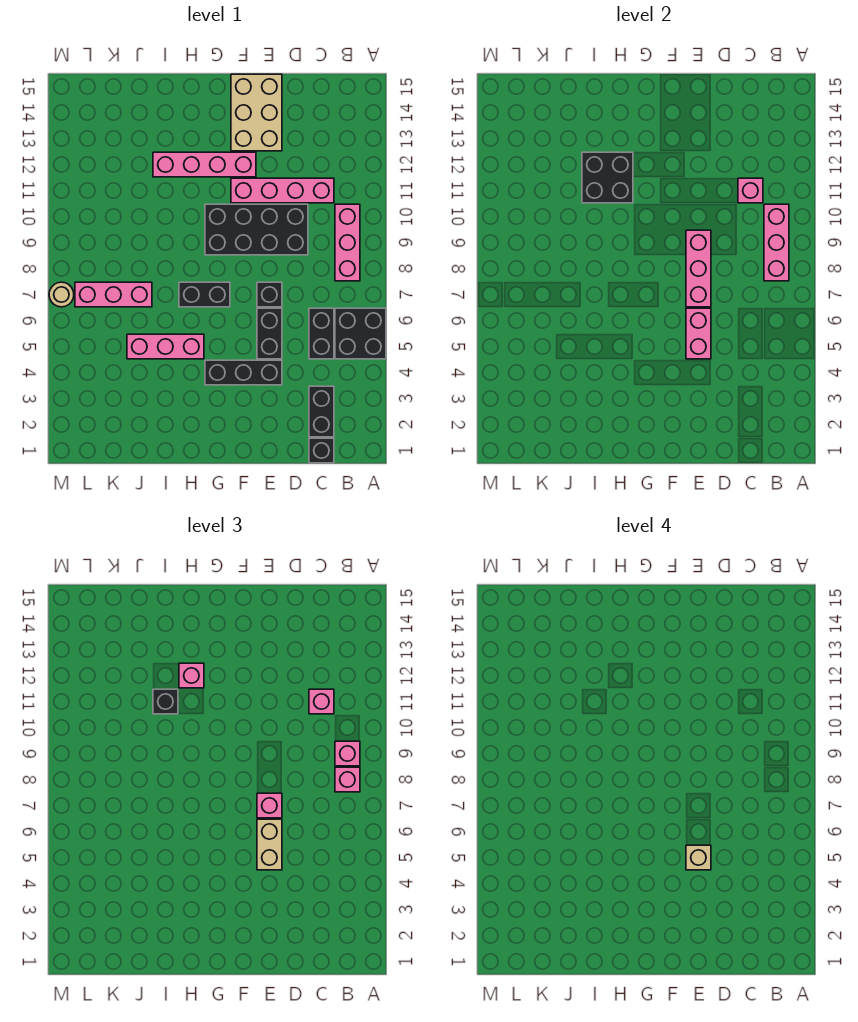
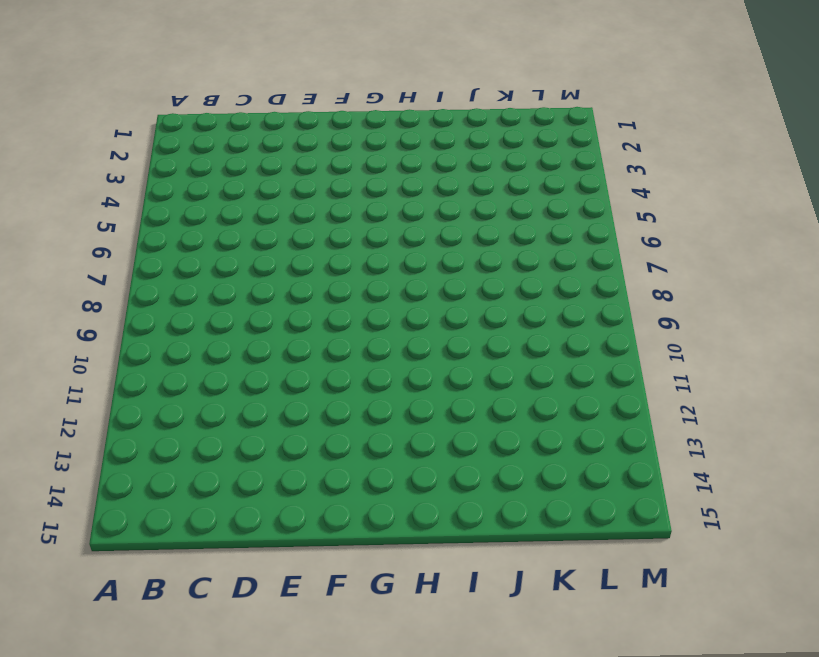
none -> black brick A5:B6 level 1
none -> pink brick B8:B10 level 1
none -> black brick C1 level 1

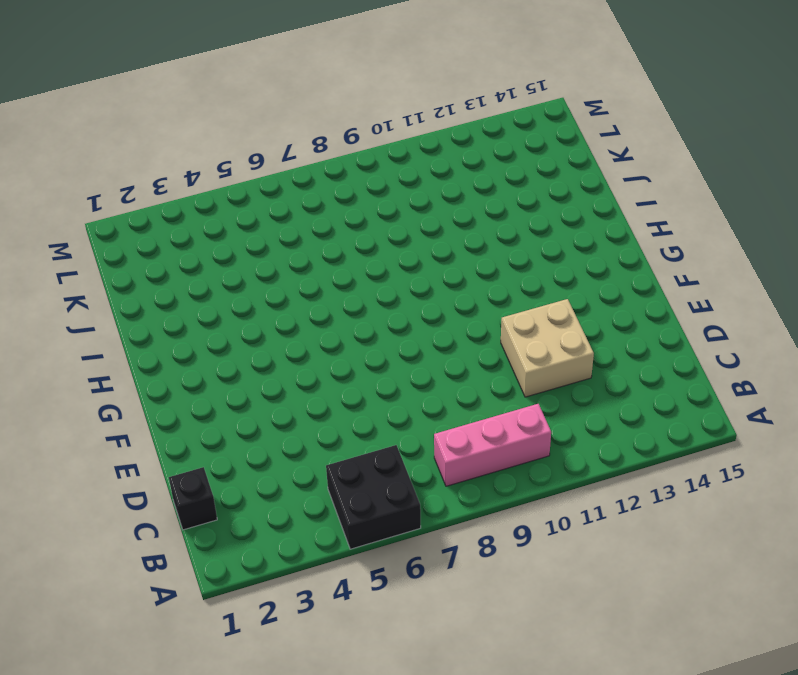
tan brick D11:E12 level 1 -> pink brick C11:F11 level 1
none -> black brick C2:C3 level 1
none -> black brick C5:C6 level 1
none -> black brick D9:G10 level 1

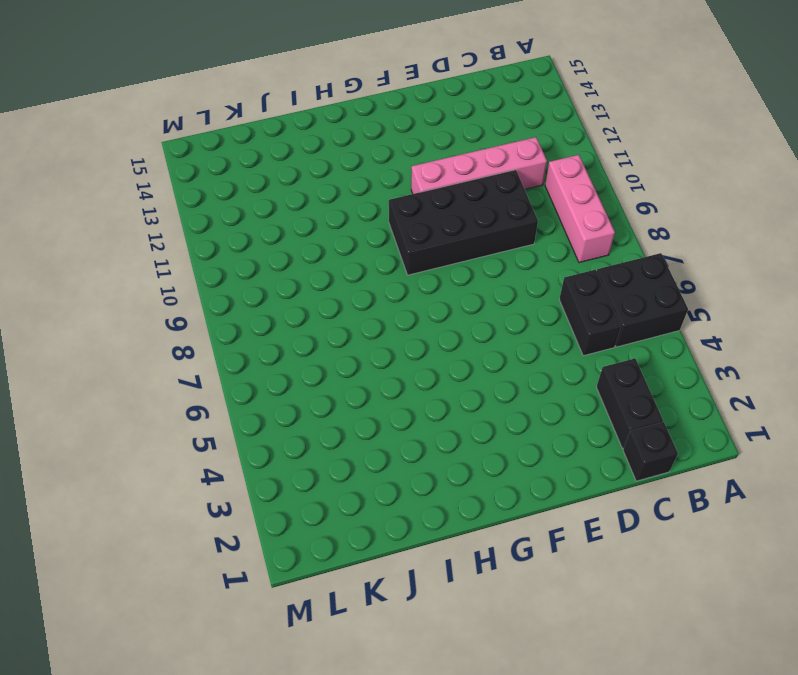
none -> black brick E4:G4 level 1
none -> black brick E5:E6 level 1
none -> black brick E7 level 1

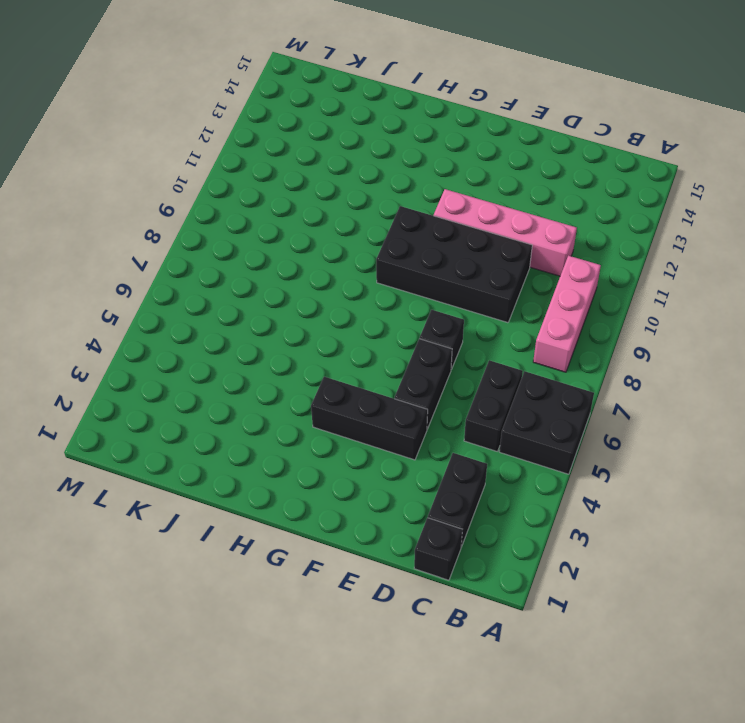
none -> tan brick E13:F15 level 1
none -> pink brick F12:I12 level 1
none -> black brick G7:H7 level 1

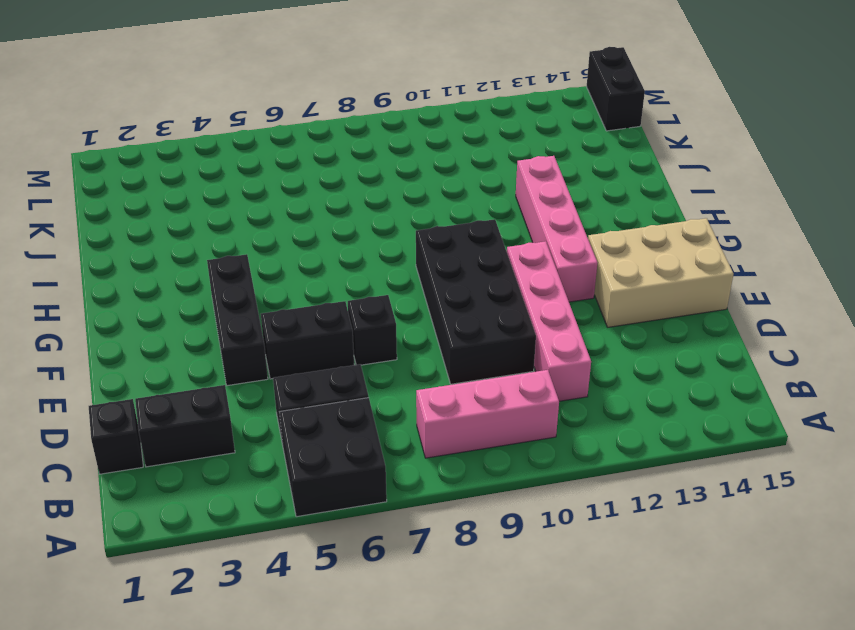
black brick L15:M15 level 1 -> black brick G7:H7 level 1
none -> pink brick H5:J5 level 1
none -> pink brick J7:L7 level 1
none -> tan round brick M7 level 1

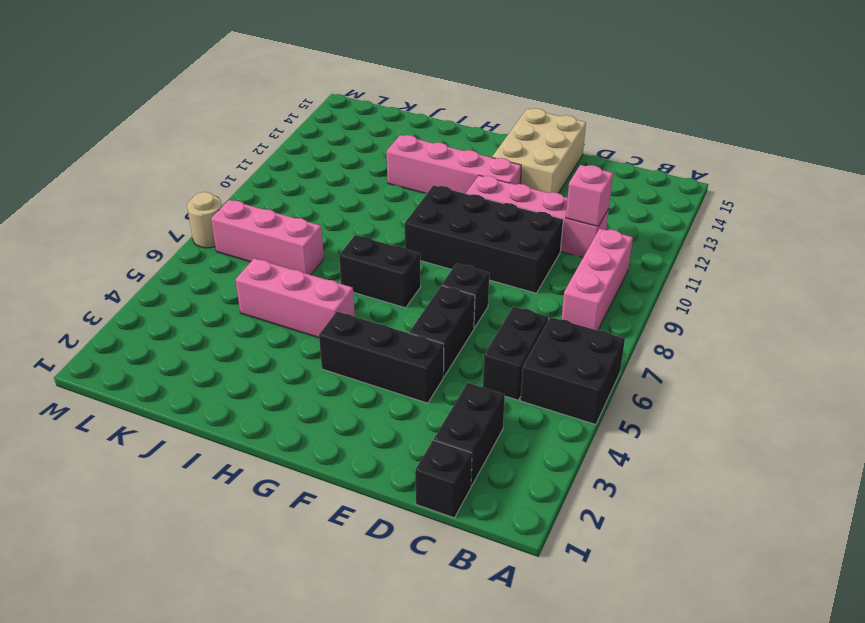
none -> pink brick B8:B10 level 2
none -> pink brick E5:E6 level 2
none -> pink brick E7:E9 level 2

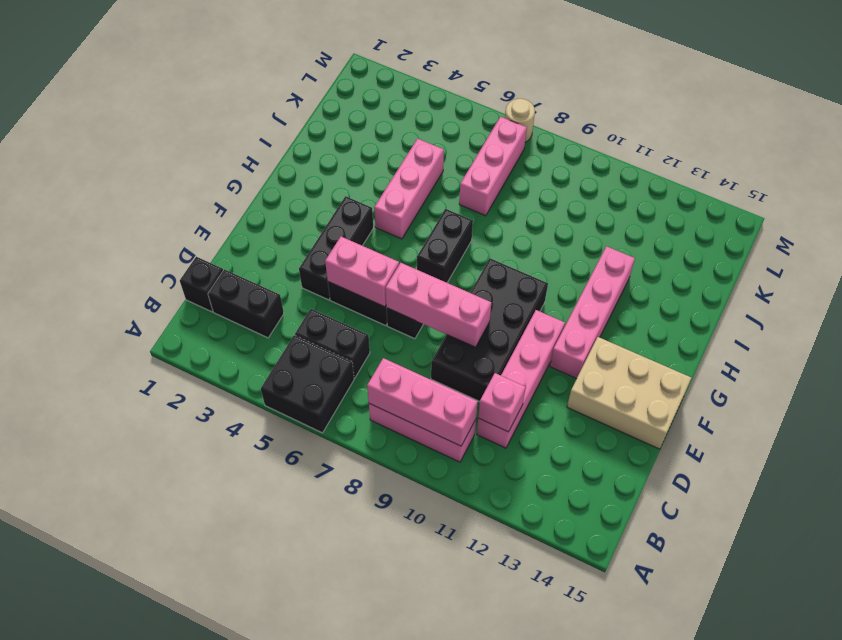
none -> black brick H11:I12 level 2
none -> pink brick B8 level 3
none -> pink brick B9 level 3

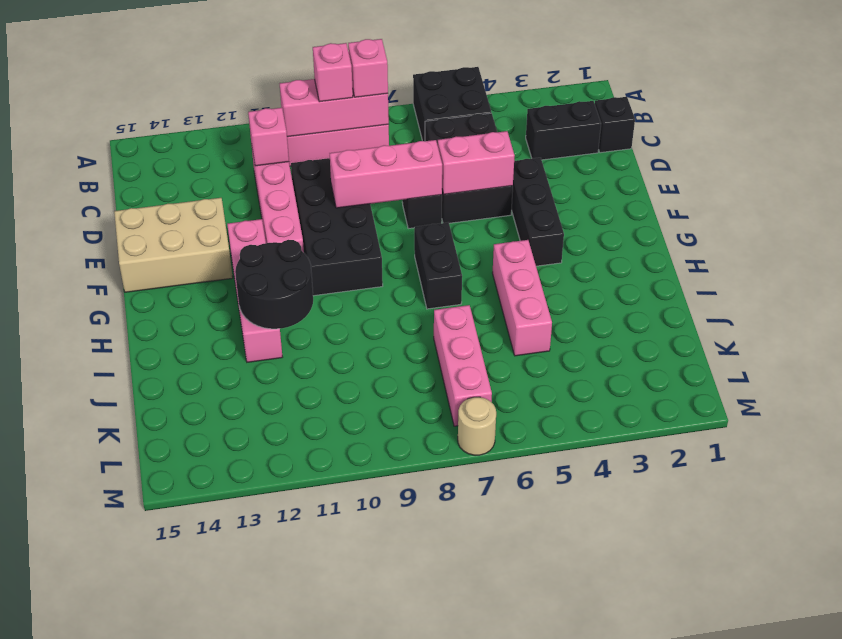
black round brick H11:I12 level 2 -> black brick H11:I12 level 2
none -> pink brick C11 level 3
none -> tan brick E5:E6 level 3
none -> pink brick E7 level 3

